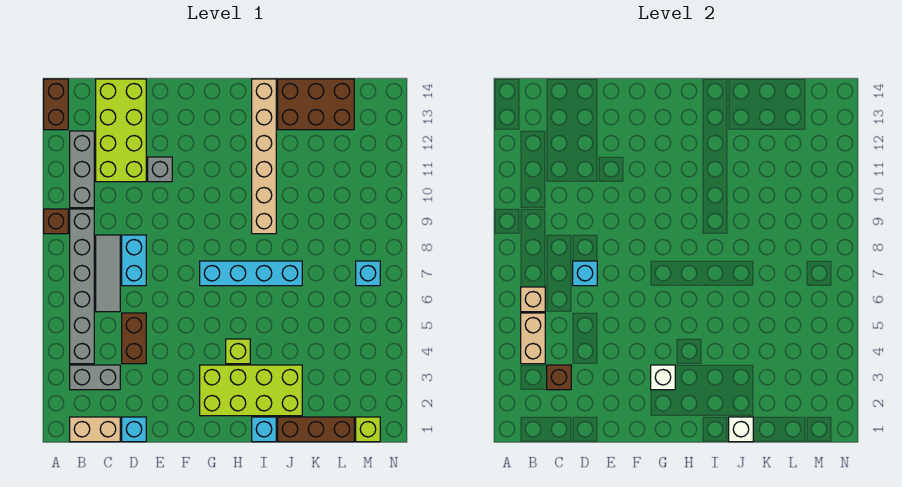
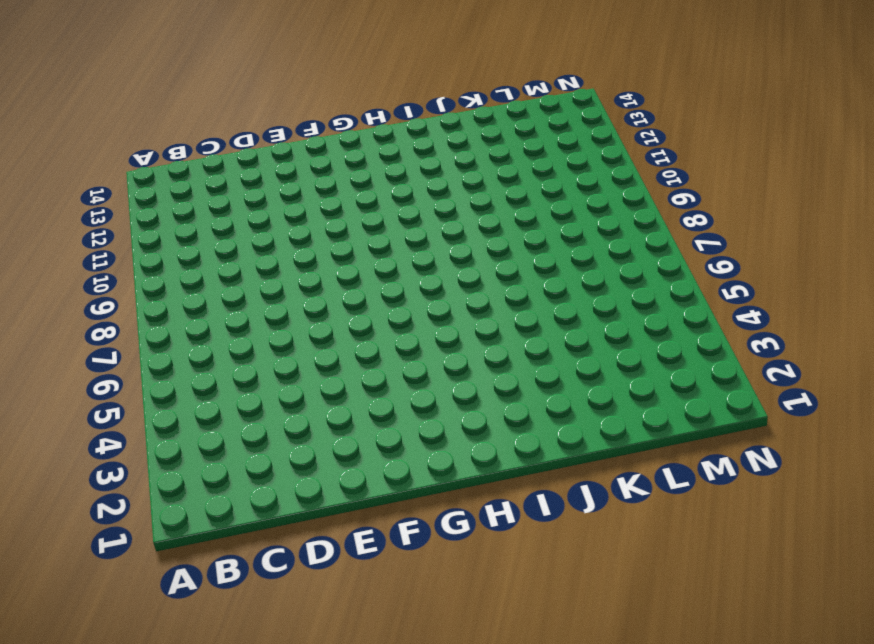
none -> brown brick A9 level 1
none -> brown brick A13:A14 level 1
none -> tan brick B1:C1 level 1

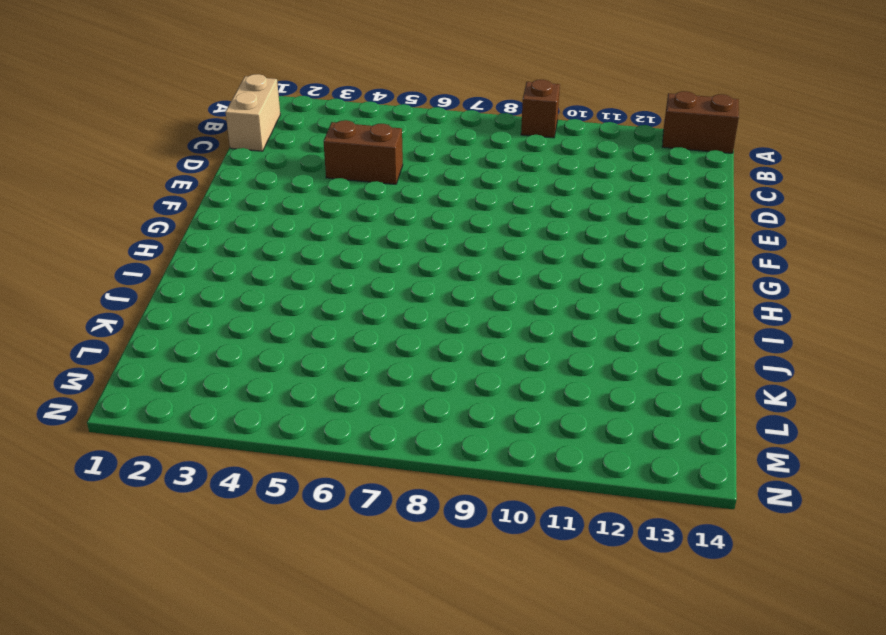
none -> grey brick B3:C3 level 1
none -> grey brick B4:B9 level 1
none -> grey brick B10:B12 level 1

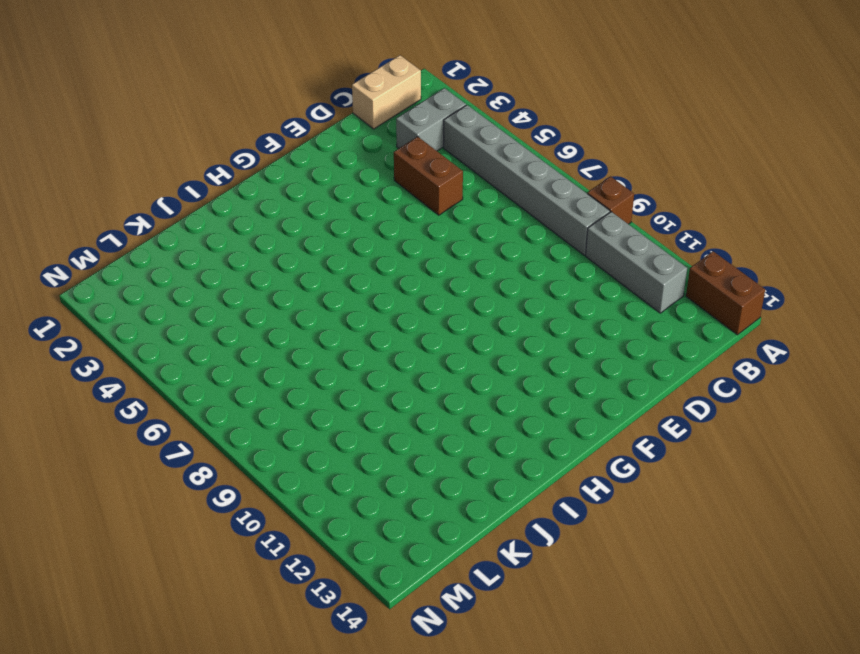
none -> grey tile C6:C8 level 1
none -> lime brick C11:D14 level 1
none -> cyan brick D1 level 1

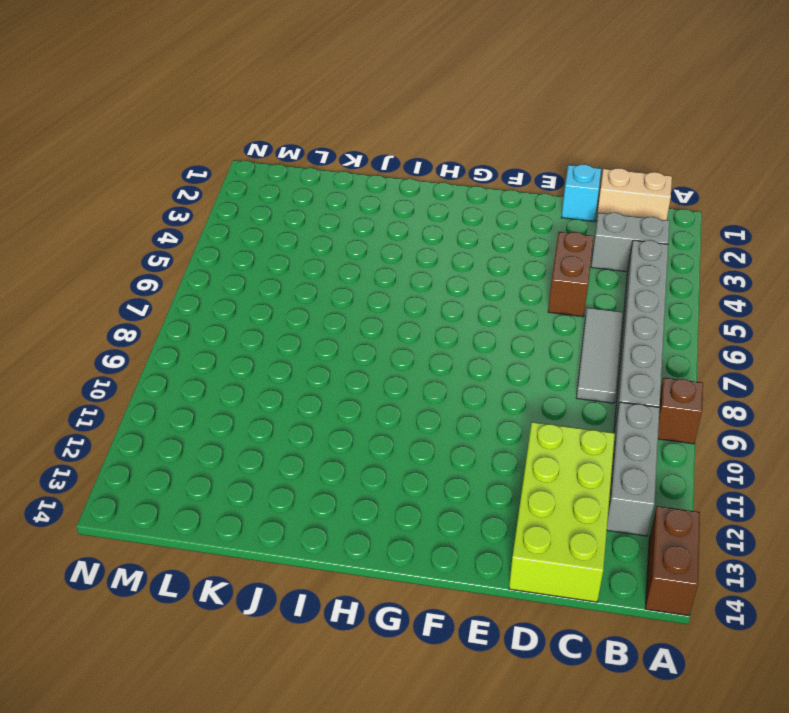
none -> cyan brick D7:D8 level 1
none -> grey brick E11 level 1
none -> lime brick G2:J3 level 1

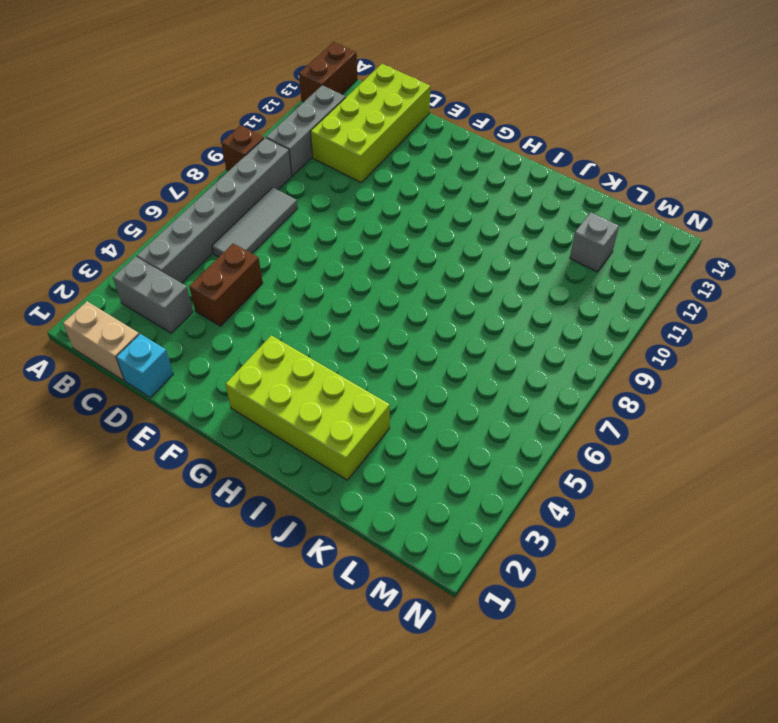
grey brick L12 level 1 -> grey brick E11 level 1
none -> cyan brick D7:D8 level 1
none -> cyan brick G7:J7 level 1
none -> lime brick H4 level 1

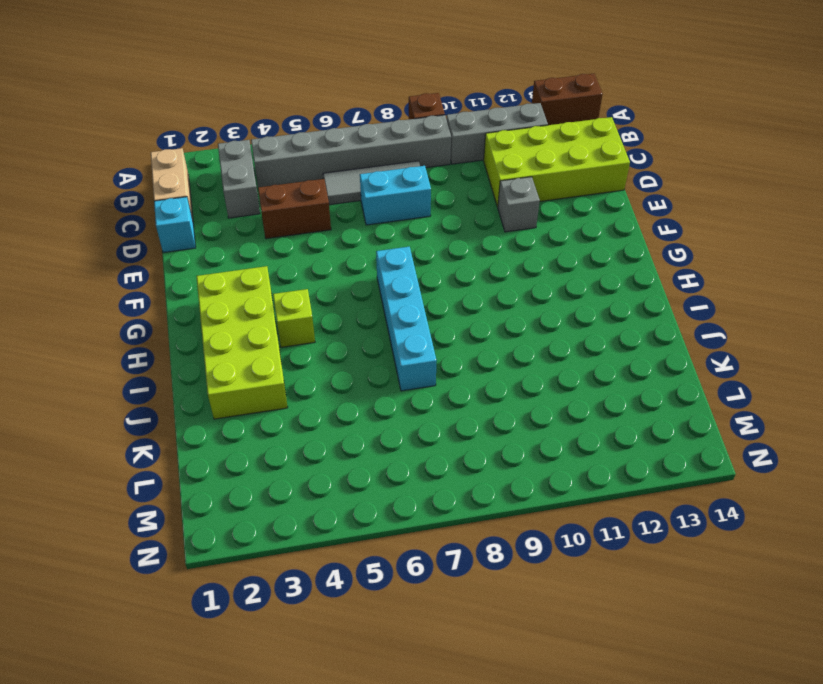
none -> cyan brick I1 level 1
none -> tan brick I9:I14 level 1
none -> brown brick J1:L1 level 1

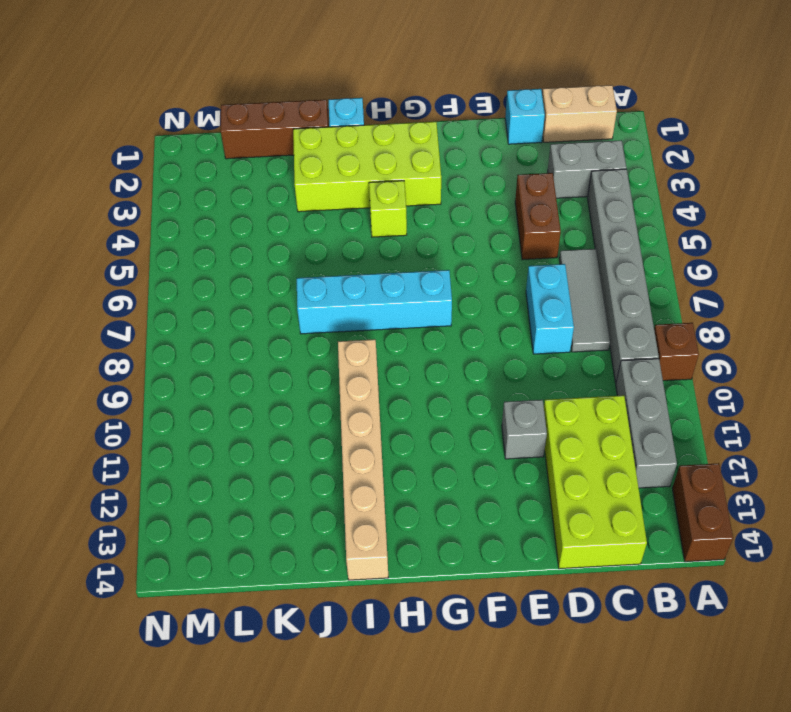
none -> brown brick J13:L14 level 1
none -> lime brick M1 level 1
none -> cyan brick M7 level 1

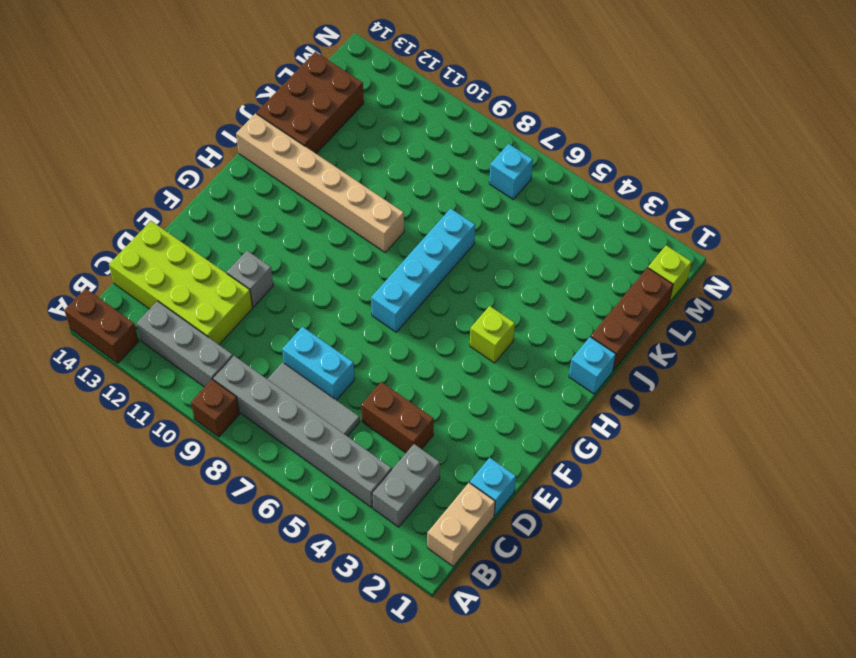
none -> lime brick G2:J3 level 1
none -> tan brick B4:B5 level 2
none -> tan brick B6 level 2

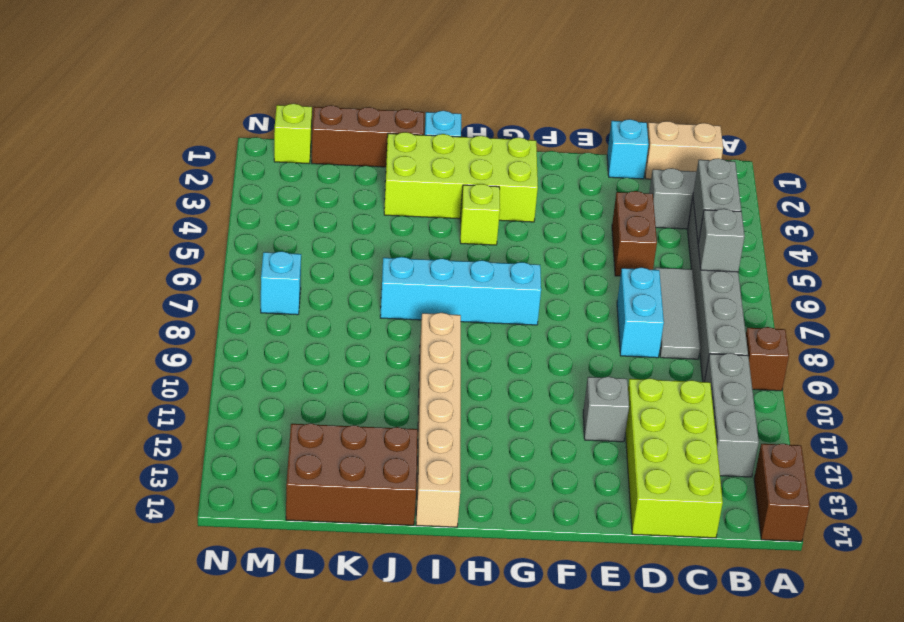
grey brick B4:B5 level 2 -> tan brick B4:B5 level 2
grey brick B6 level 2 -> tan brick B6 level 2
none -> brown brick C3 level 2
none -> cyan brick D7 level 2
none -> white brick G3 level 2

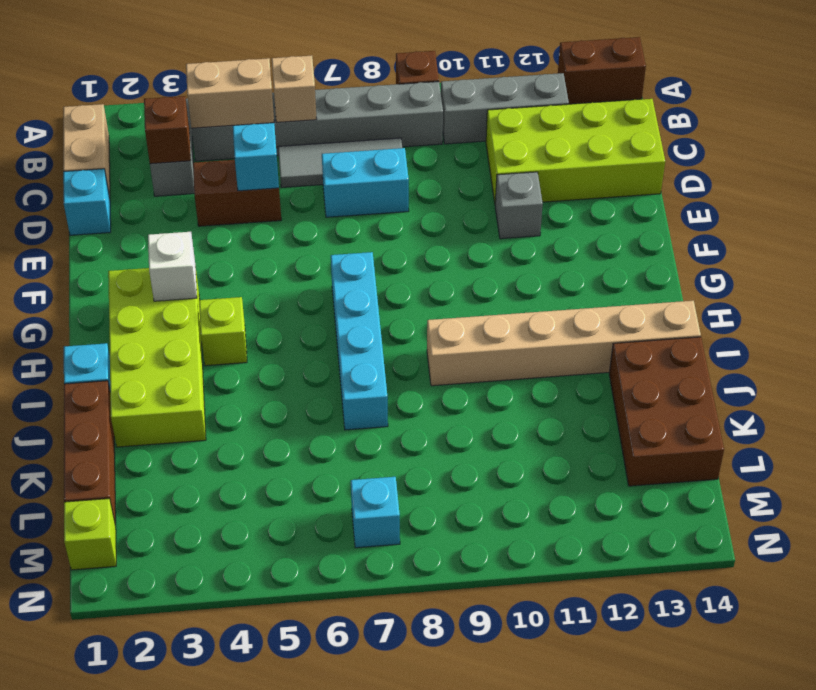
cyan brick D5 level 2 -> cyan brick D7 level 2
none -> white brick J1 level 2

